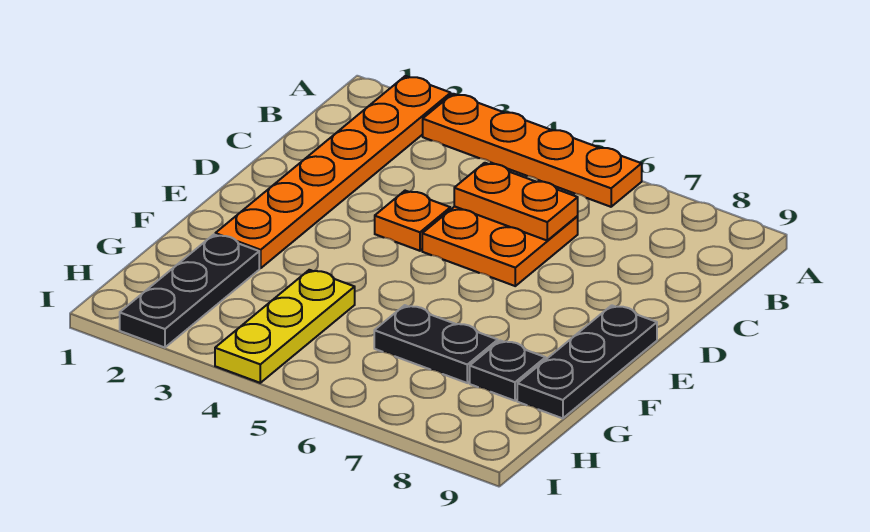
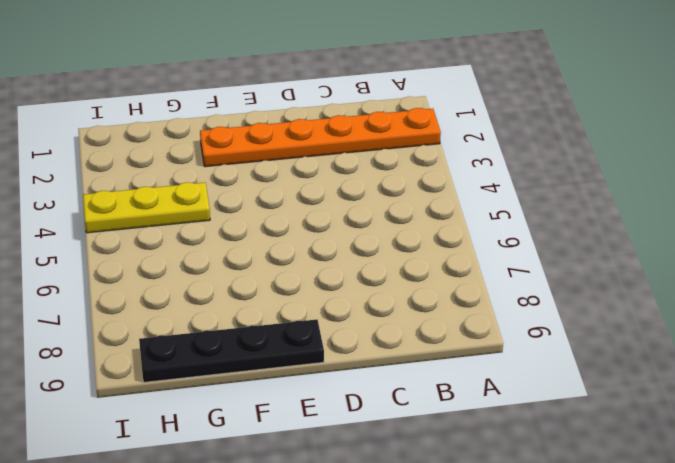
black plate E9:H9 level 1 -> black plate E9:G9 level 1
none -> orange plate A3:A6 level 1
none -> orange plate C5:D6 level 1

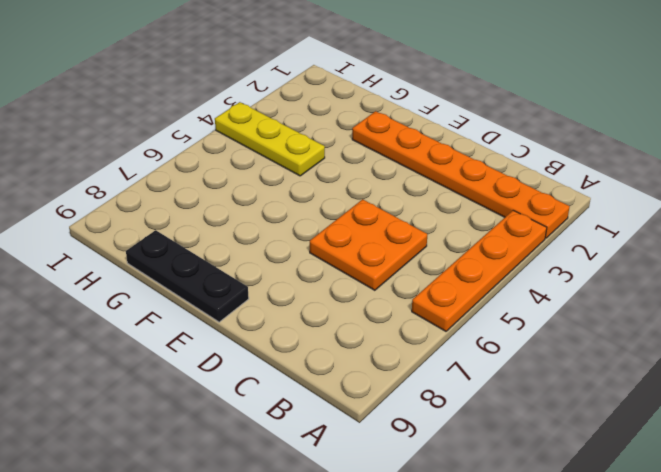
none -> orange plate D4 level 1
none -> black plate G2:I2 level 1

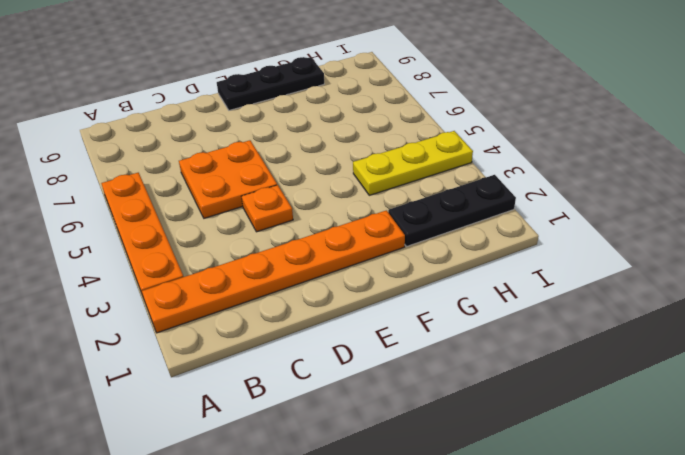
none -> black plate G6:G7 level 1
none -> black plate G8 level 1

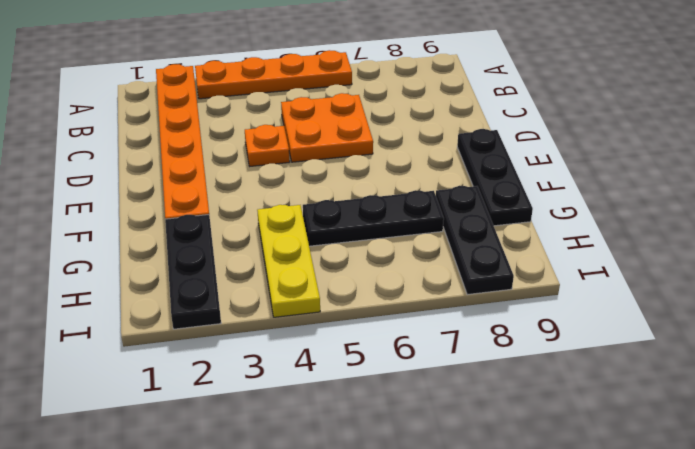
black plate G5:G7 level 1 -> black plate G6:G7 level 1
black plate G8:I8 level 1 -> black plate G8 level 1
none -> orange plate C5:C6 level 2

